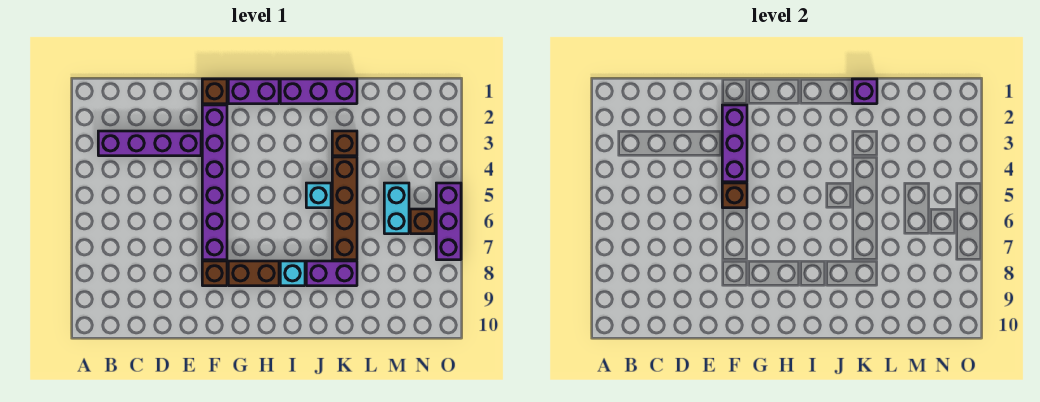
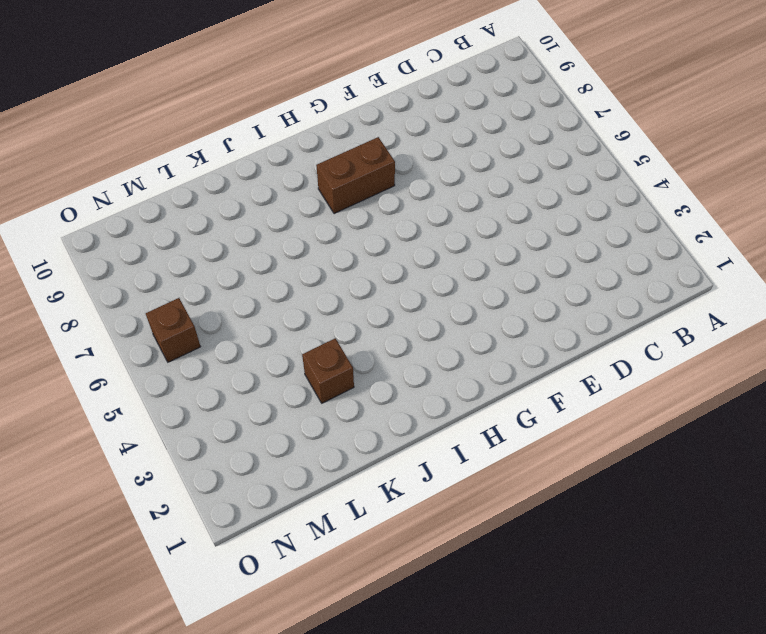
none -> purple brick B3:E3 level 1
none -> brown brick F1 level 1
none -> purple brick F2:F7 level 1

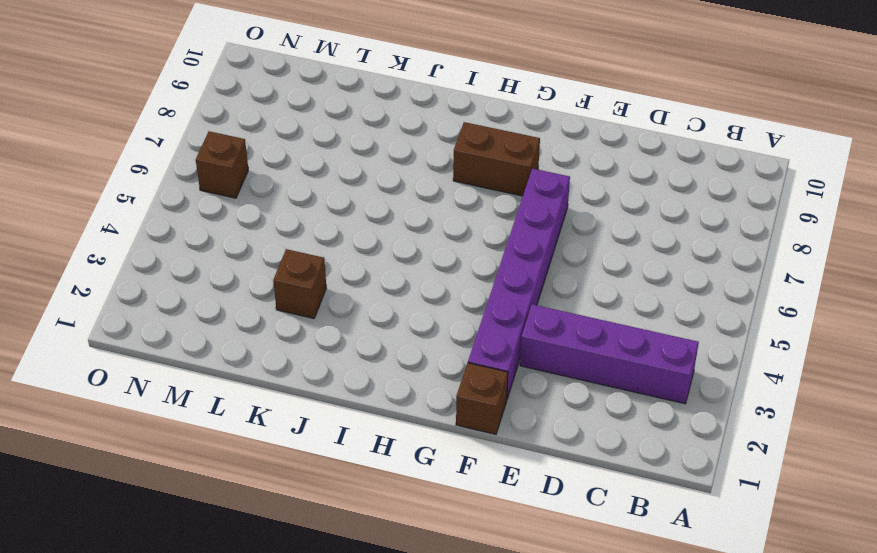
none -> brown brick F8 level 1
none -> purple brick G1:H1 level 1
none -> purple brick I1:K1 level 1

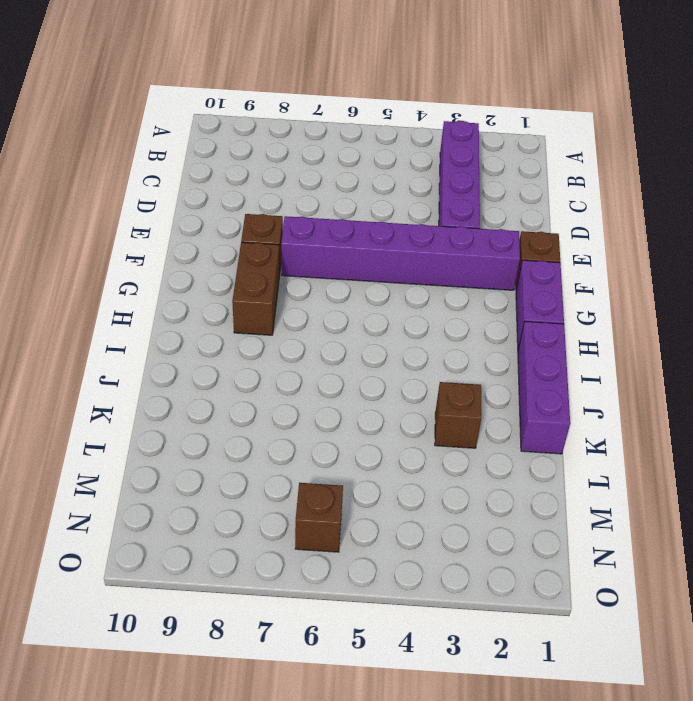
none -> cyan brick I8 level 1
none -> cyan brick J5 level 1
none -> purple brick J8:K8 level 1

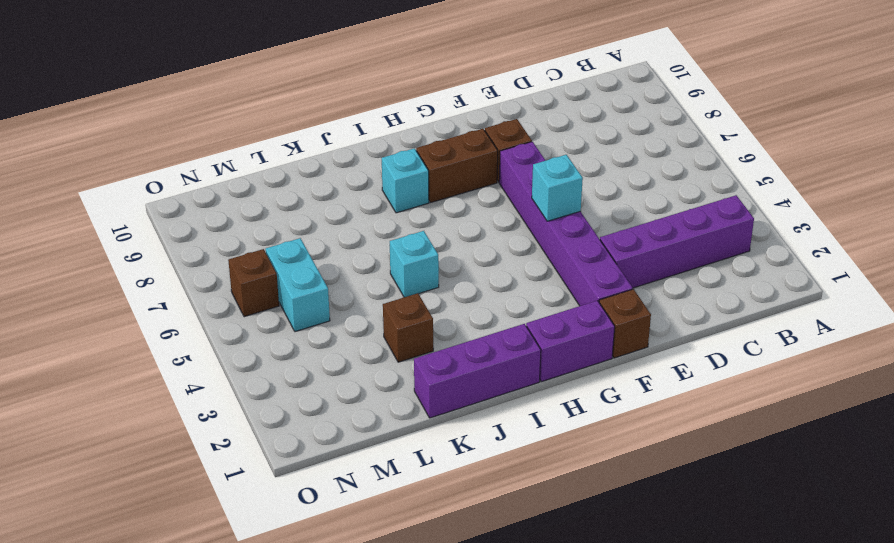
cyan brick F5 level 2 -> brown brick F5 level 2
none -> purple brick J8:K8 level 1
none -> brown brick K4:K7 level 1
none -> purple brick O5:O7 level 1

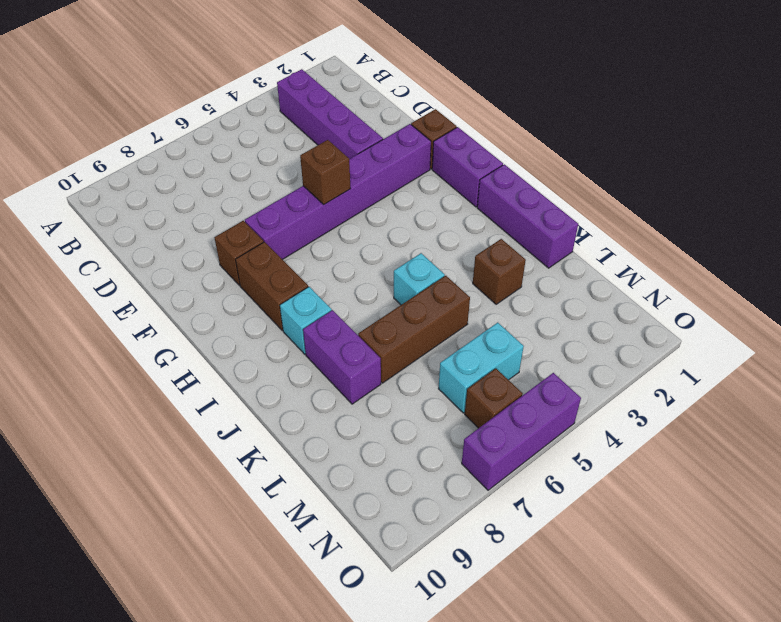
brown brick K5:K7 level 1 -> brown brick K4:K7 level 1
none -> purple brick F2:F4 level 2
none -> purple brick K1 level 2

